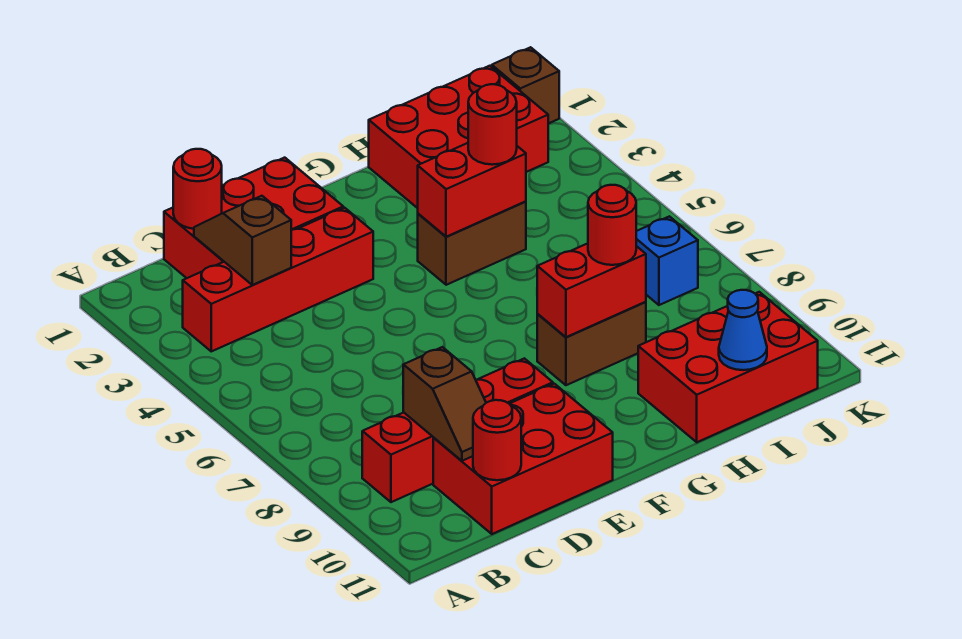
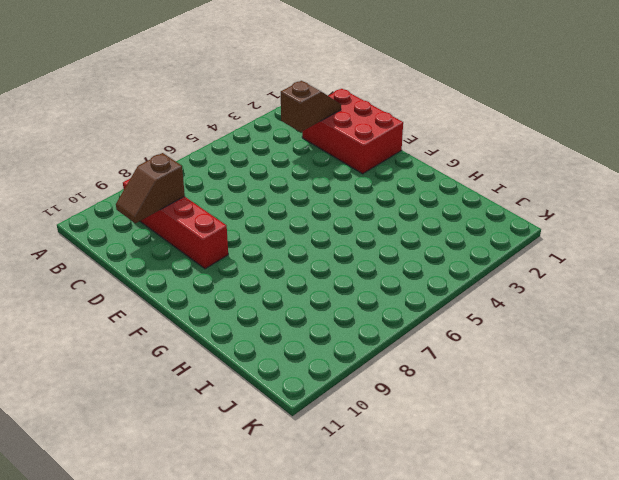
none -> red brick B3:E3 level 1
none -> red brick C10:E11 level 1
none -> brown brick G4:H4 level 1

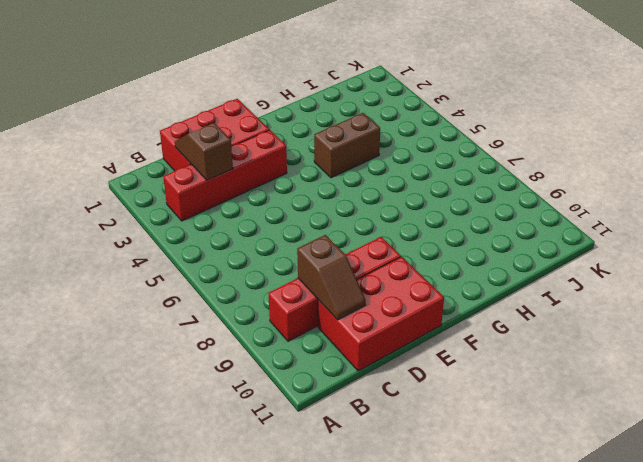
none -> brown brick G8:H8 level 1
none -> red brick H1:J2 level 1
none -> red brick H10:J11 level 1

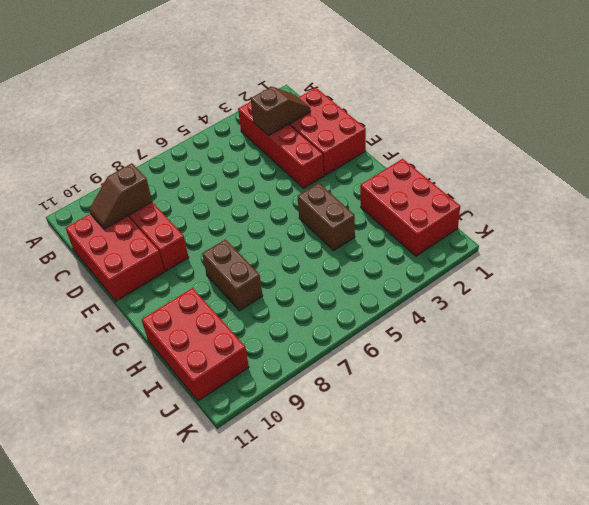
none -> blue brick J7 level 1
none -> brown brick K1 level 1
none -> red round brick C1 level 2

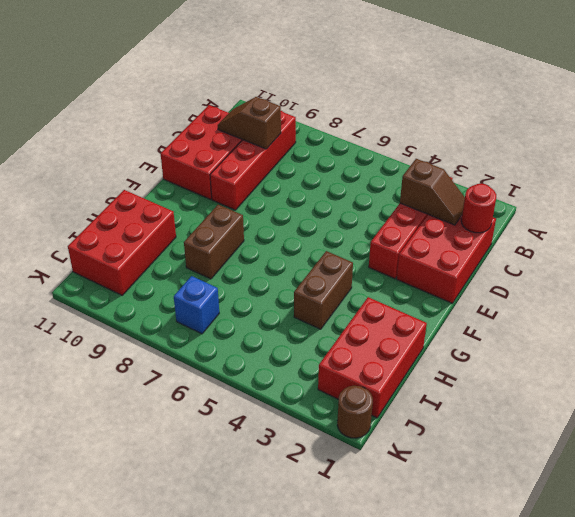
brown round brick K1 level 1 -> brown brick K1 level 1
none -> red round brick C11 level 2
none -> red brick G4:H4 level 2
none -> red brick G8:H8 level 2

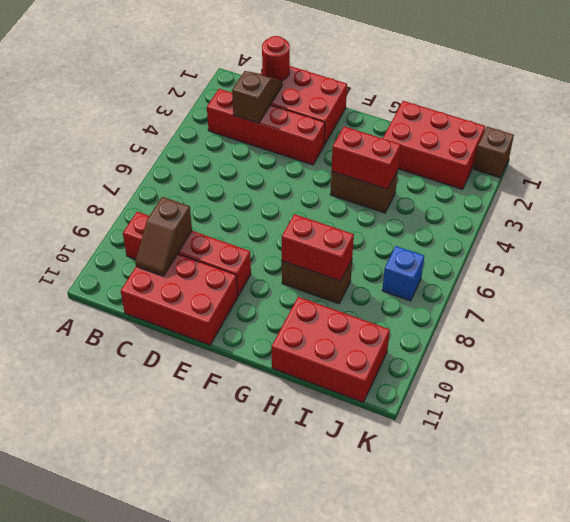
none -> red round brick C11 level 2
none -> blue cone I11 level 2
none -> red round brick H4 level 3

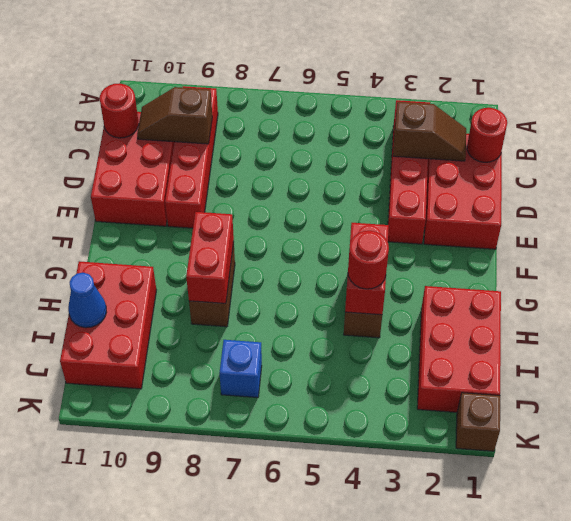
none -> red round brick H8 level 3

